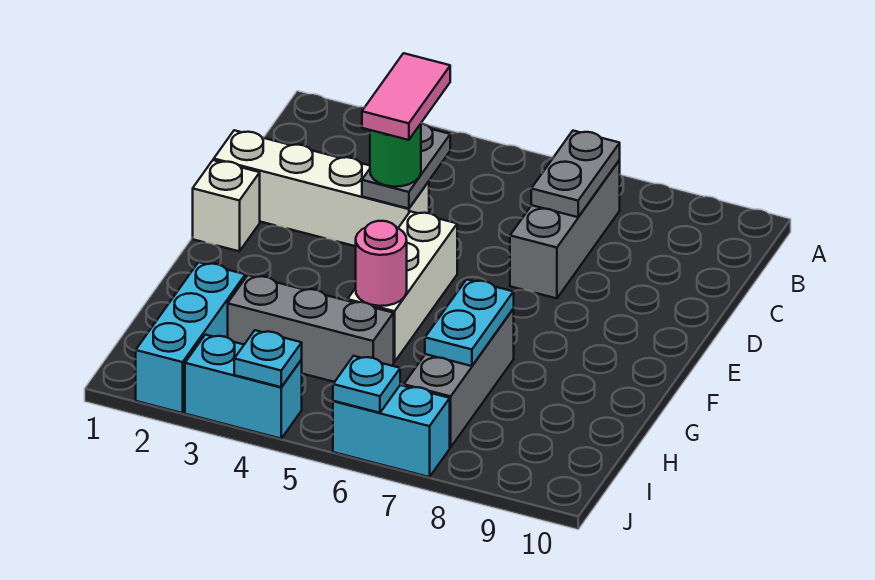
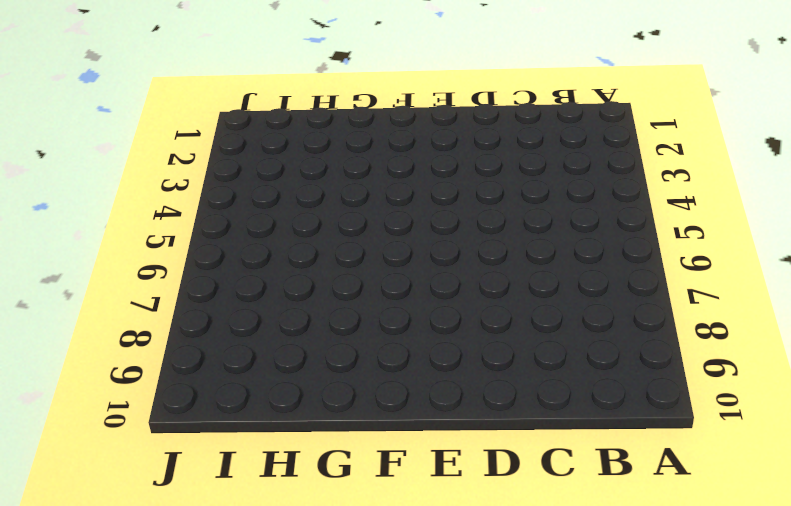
none -> grey brick B7:D7 level 1
none -> white brick D1:D4 level 1
none -> white brick E1 level 1

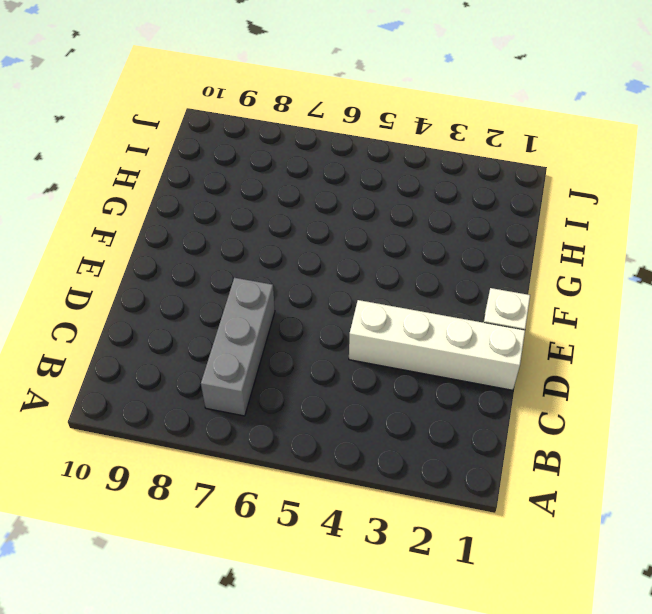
none -> white brick E5:G5 level 1
none -> grey brick G7:I7 level 1
none -> cyan brick H2:J2 level 1

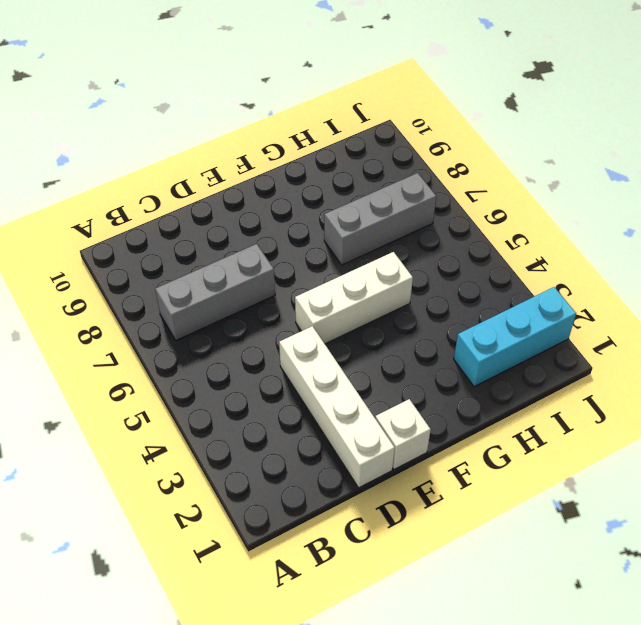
none -> grey brick H3:H5 level 1
none -> cyan brick J3:J4 level 1
none -> cyan brick J6:J7 level 1

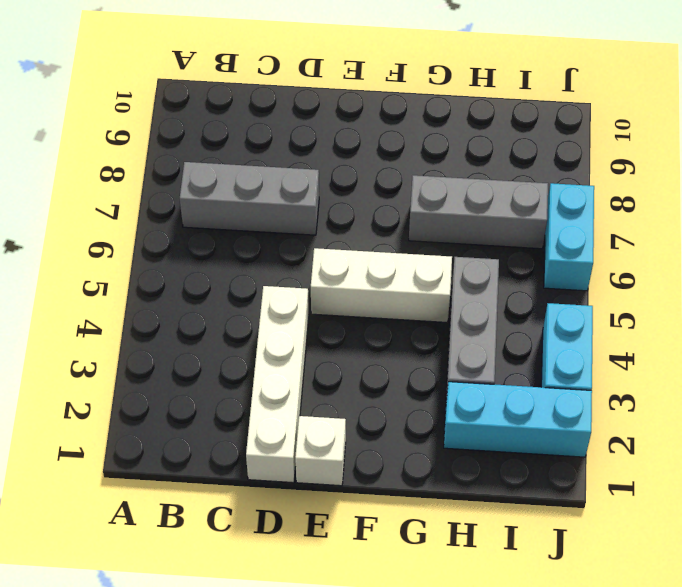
none -> grey plate B7:C7 level 2
none -> grey plate C4:D4 level 2
none -> pink round brick G5 level 2

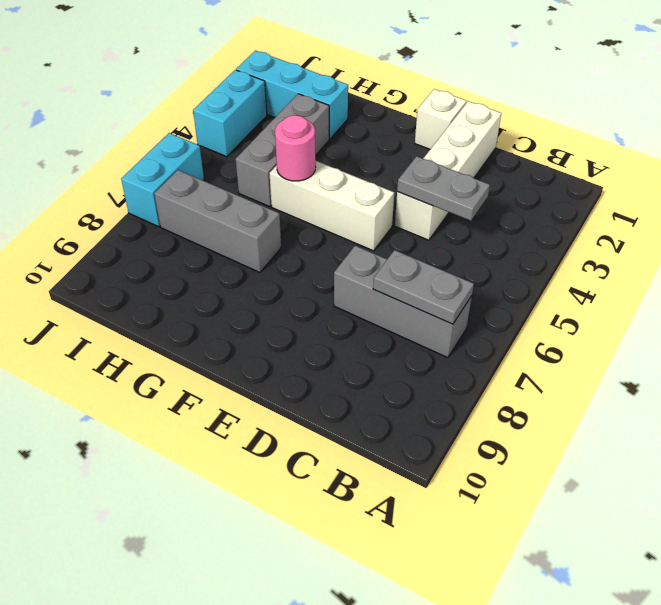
none -> cyan plate G7:H7 level 2
none -> cyan plate J4 level 2
none -> cyan plate J6 level 2

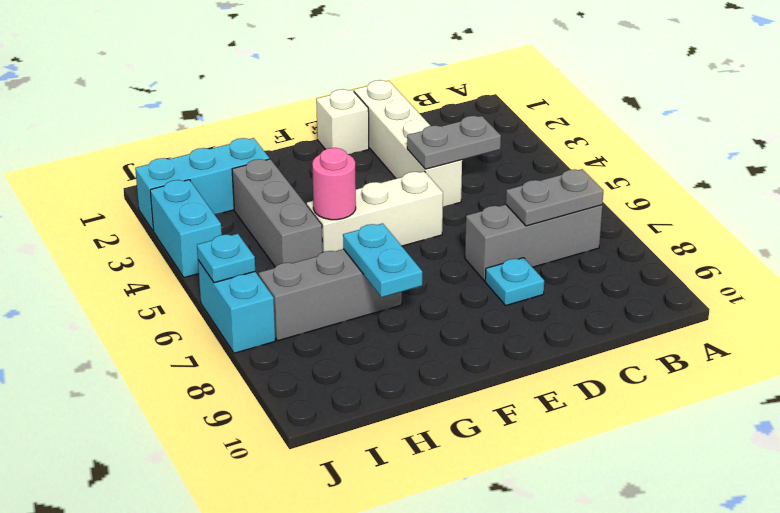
cyan plate D8 level 1 -> cyan plate J4 level 2
cyan plate G7:G8 level 2 -> cyan plate G7:H7 level 2
none -> green round brick D4 level 3
none -> pink tile C4:D4 level 4

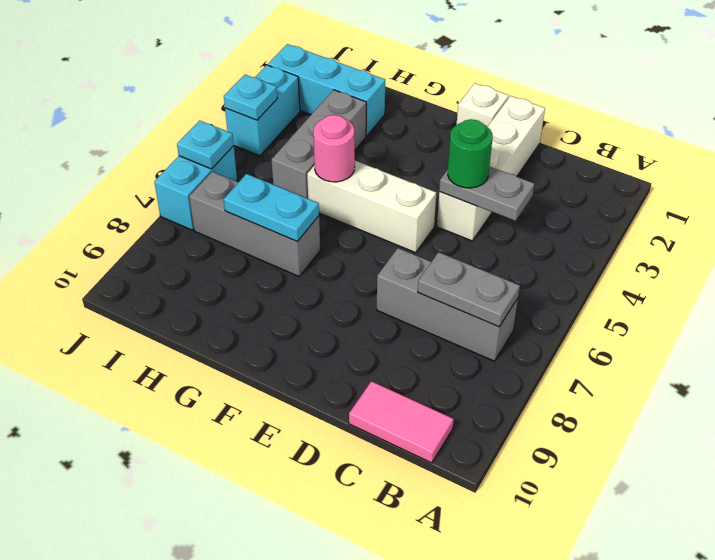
pink tile B10:C10 level 1 -> pink tile C4:D4 level 4

